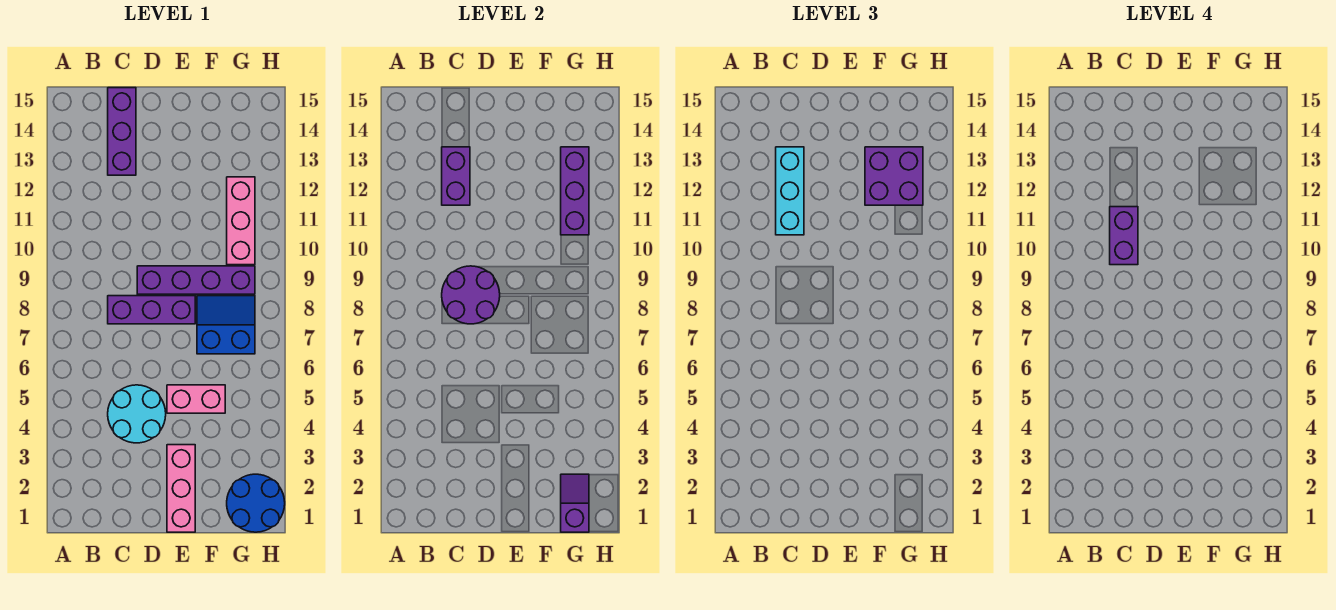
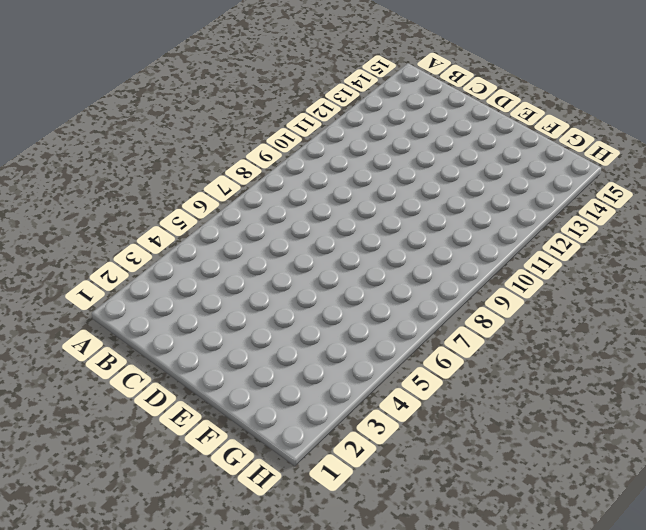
none -> cyan round brick C4:D5 level 1
none -> purple brick C8:E8 level 1
none -> purple brick C13:C15 level 1

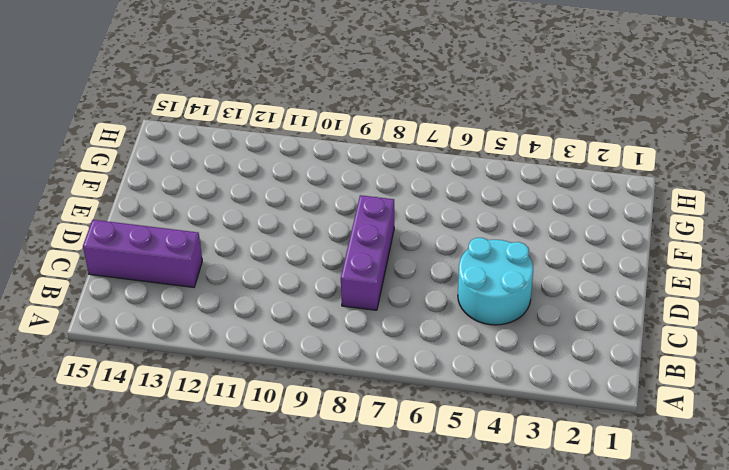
none -> purple brick D9:G9 level 1
none -> pink brick E1:E3 level 1
none -> pink brick E5:F5 level 1

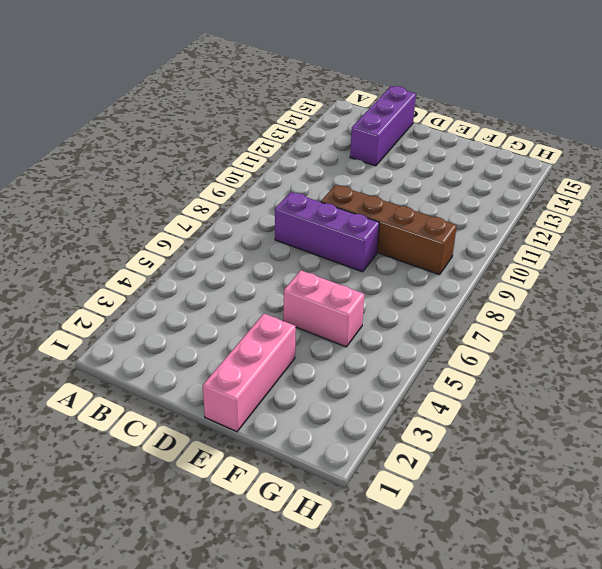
brown brick D9:G9 level 1 -> purple brick D9:G9 level 1
none -> cyan round brick C4:D5 level 1
none -> blue slope F7:G8 level 1 top 7
none -> blue round brick G1:H2 level 1

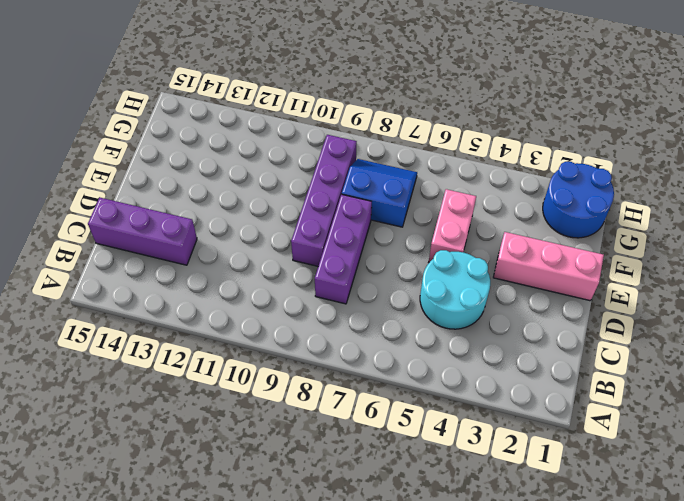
blue slope F7:G8 level 1 top F -> blue slope F7:G8 level 1 top 7
none -> pink brick G10:G12 level 1
none -> purple round brick C8:D9 level 2
none -> purple brick C12:C13 level 2

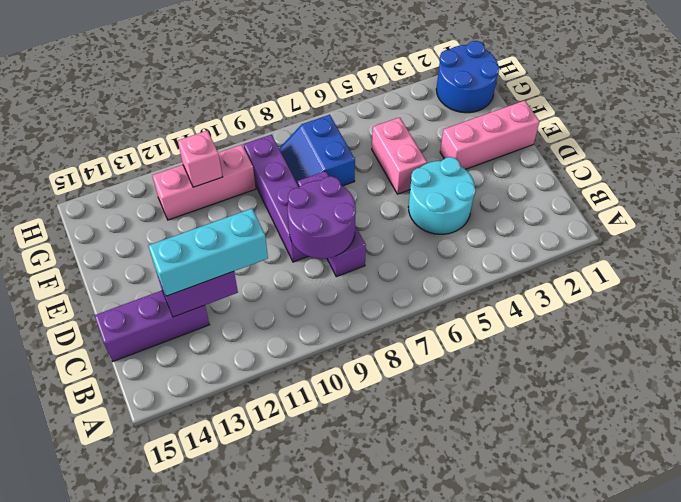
pink brick G11 level 2 -> purple brick G11:G13 level 2
none -> purple slope G1:G2 level 2 top 1
none -> purple brick F12:G13 level 3
none -> purple brick C10:C11 level 4

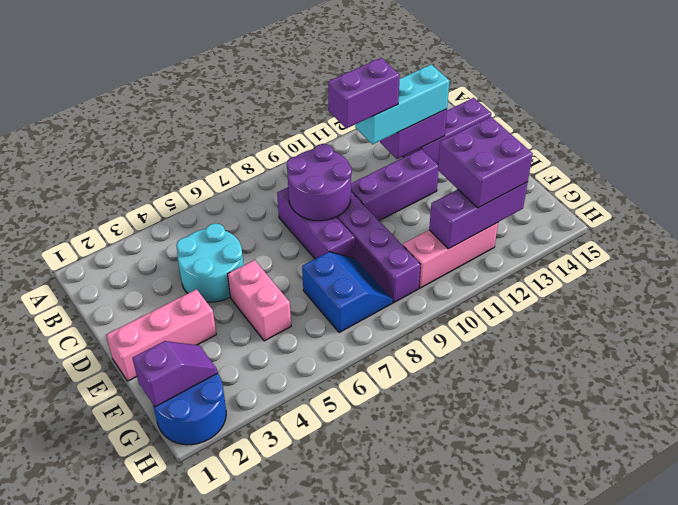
purple brick D10:D12 level 1 -> none

